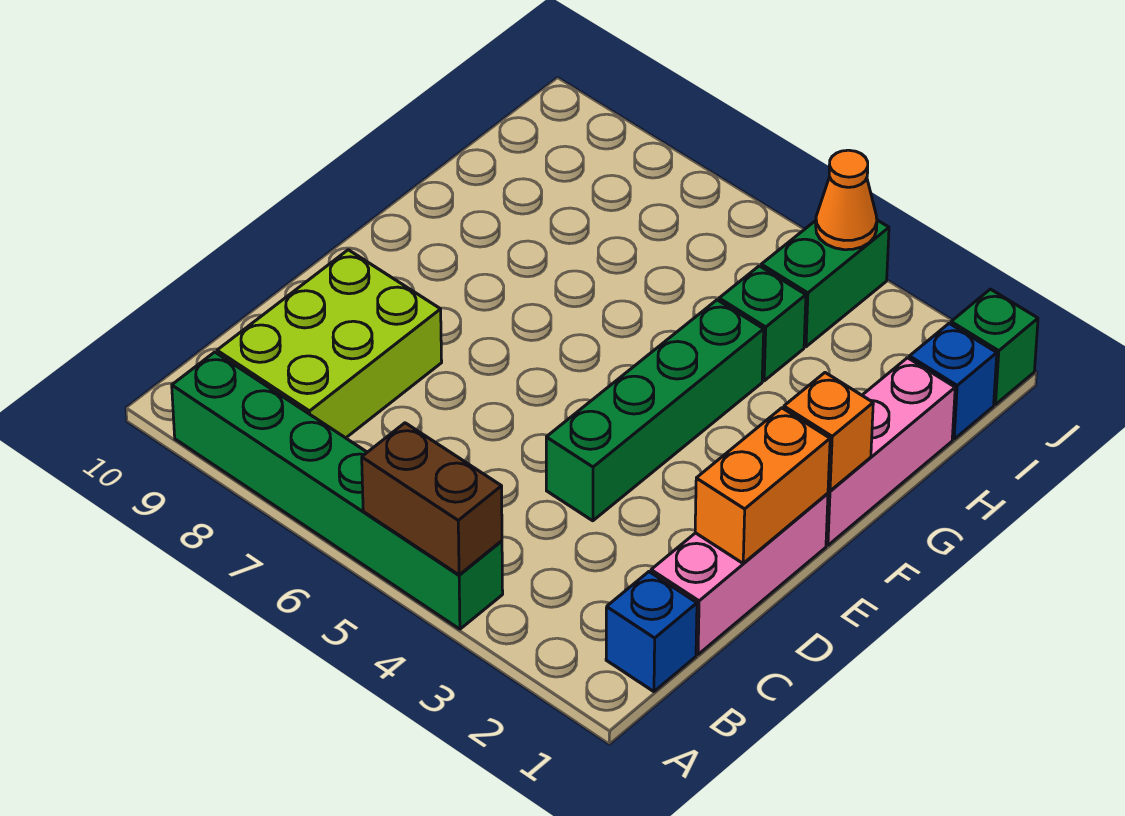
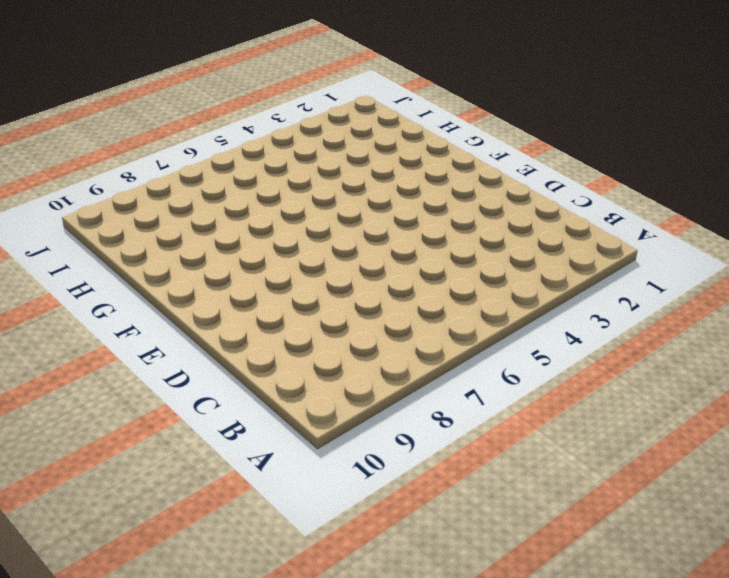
none -> green brick A4:A9 level 1
none -> blue brick B1 level 1
none -> lime brick B8:D9 level 1

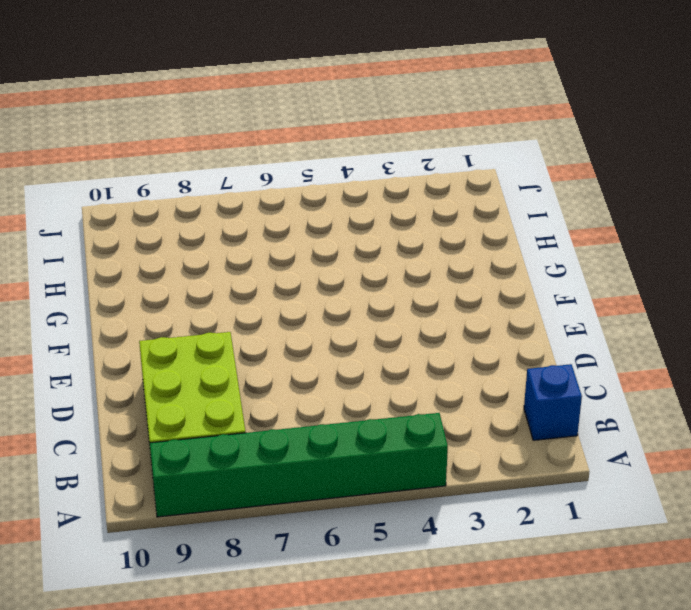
none -> pink brick C1:E1 level 1
none -> green brick D4:G4 level 1
none -> pink brick F1:H1 level 1

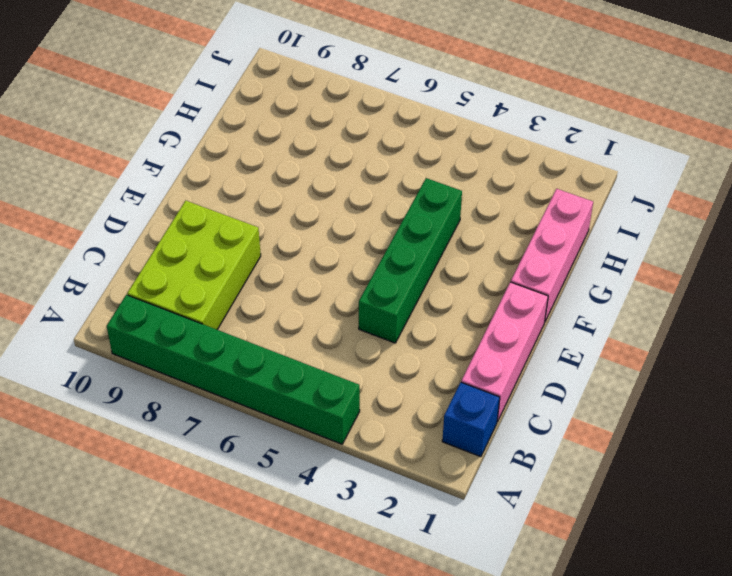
none -> green brick H4 level 1
none -> blue brick I1 level 1
none -> green brick I4:J4 level 1

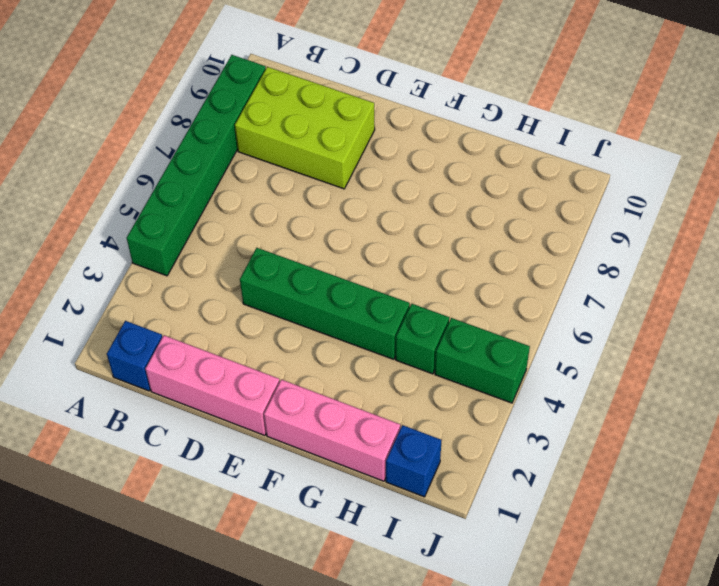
none -> green brick J1 level 1
none -> brown brick A4:A5 level 2
none -> orange brick D1:E1 level 2

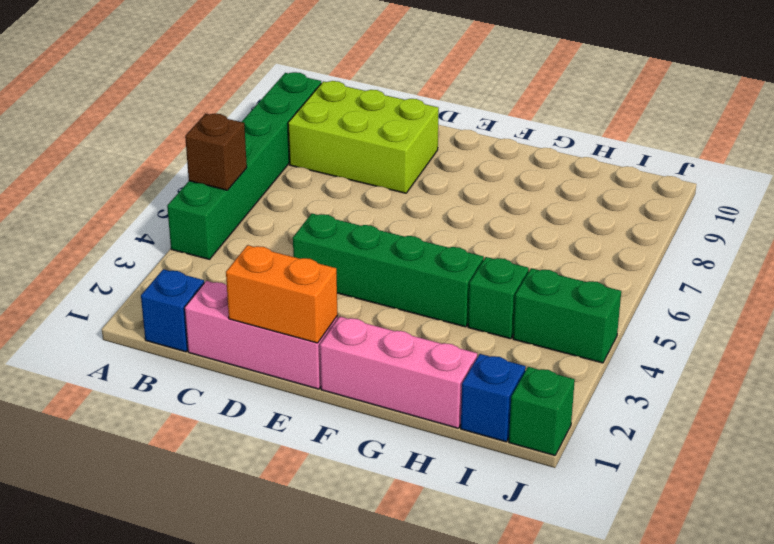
brown brick A5 level 2 -> brown brick A4:A5 level 2
none -> orange brick F1 level 2
none -> orange cone J4 level 2

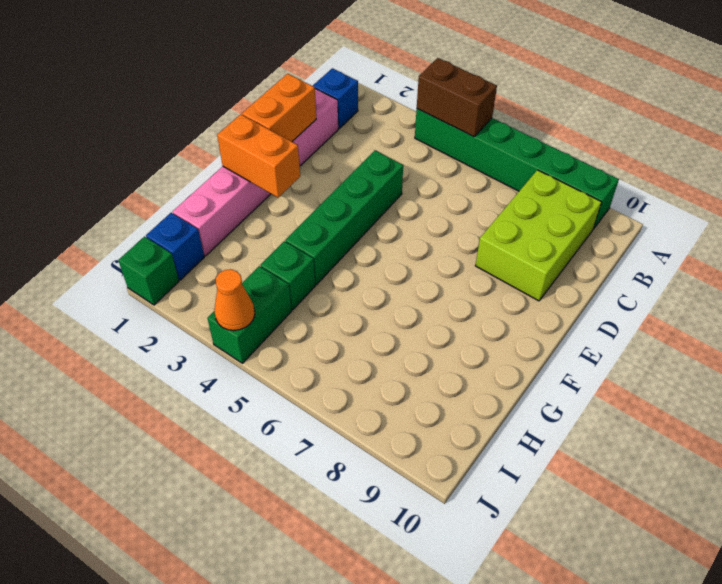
orange brick F1:F2 level 2 -> orange brick F1 level 2

